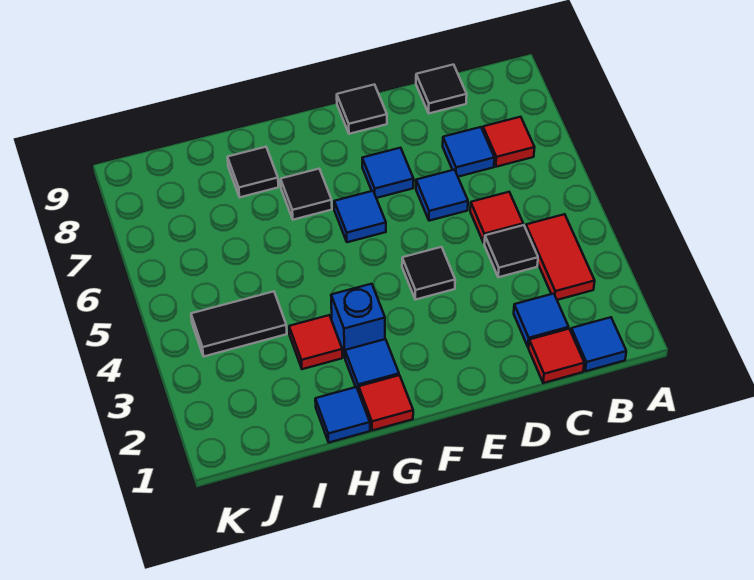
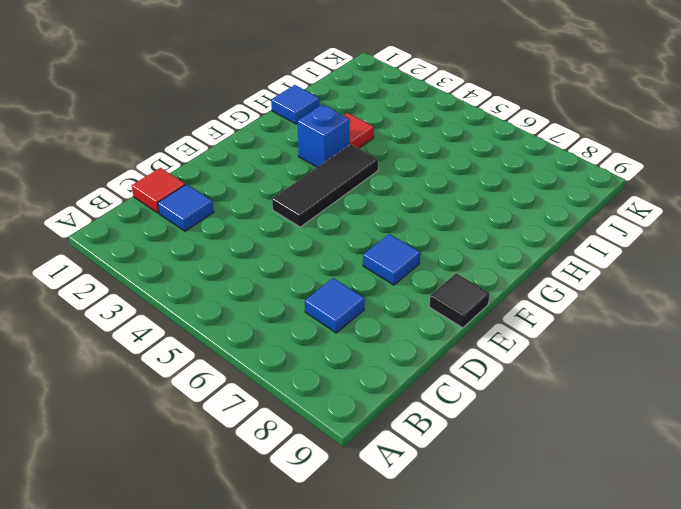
black tile E4:G4 level 1 -> black tile E4 level 1
none -> blue tile B1 level 1
none -> red tile B3:B4 level 1
none -> red tile B7 level 1

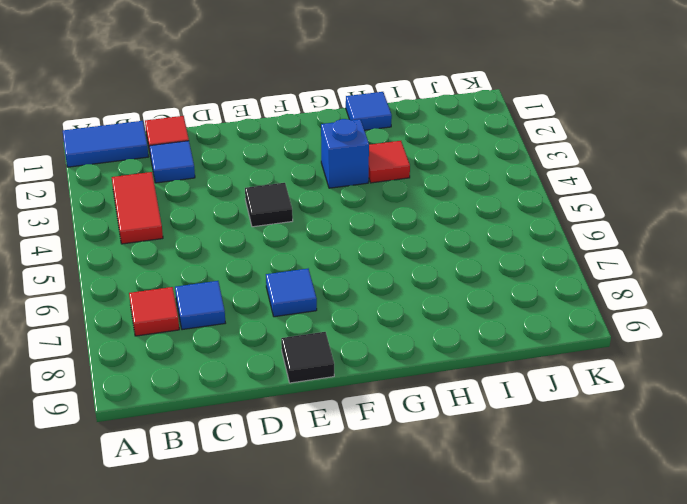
blue tile A1:B1 level 1 -> blue tile B1 level 1
none -> black tile C4 level 1
none -> red tile C5 level 1
none -> black tile C9 level 1

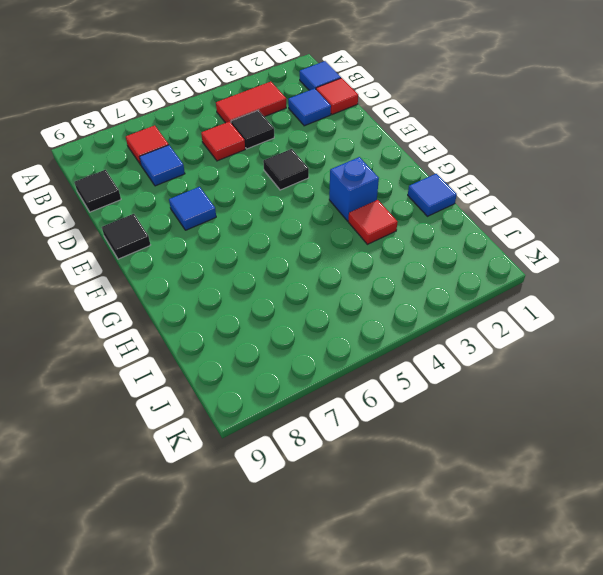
none -> blue tile D6 level 1
none -> blue tile F6 level 1
none -> red tile G1 level 1

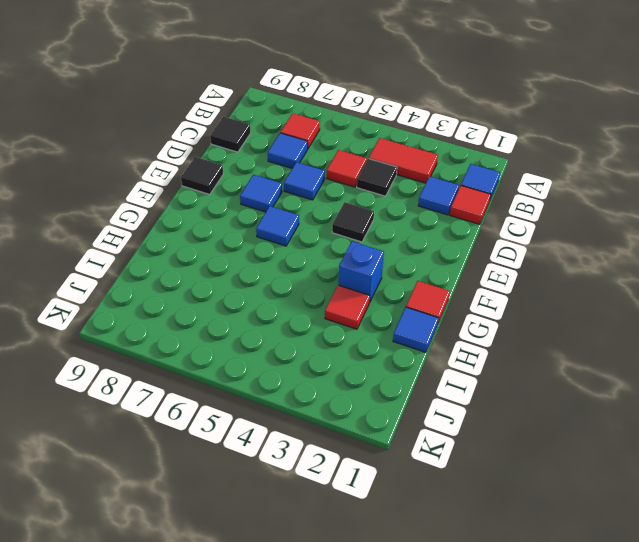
none -> blue tile G2 level 1
none -> black tile G7 level 1
none -> black tile H8 level 1

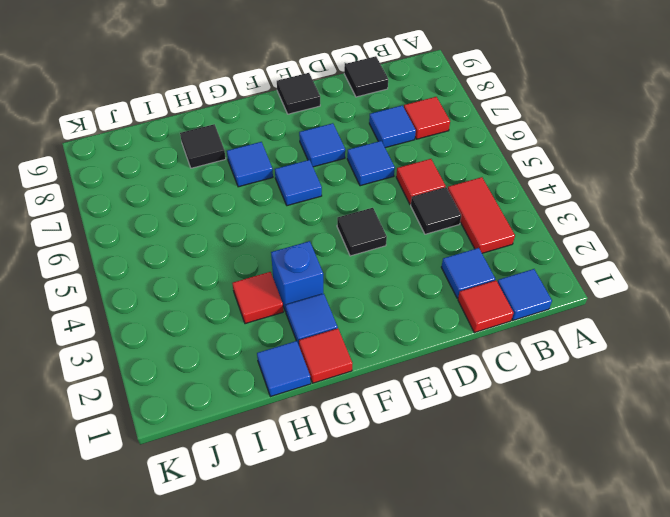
blue tile G7 level 1 -> black tile G7 level 1
none -> black tile I4:J4 level 1

